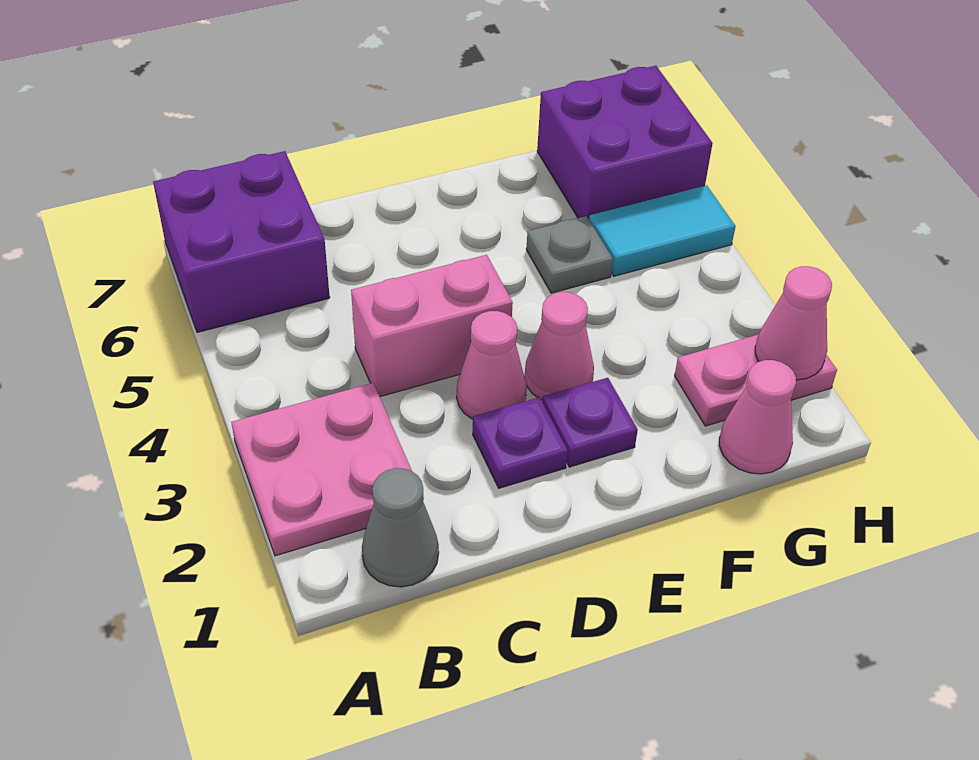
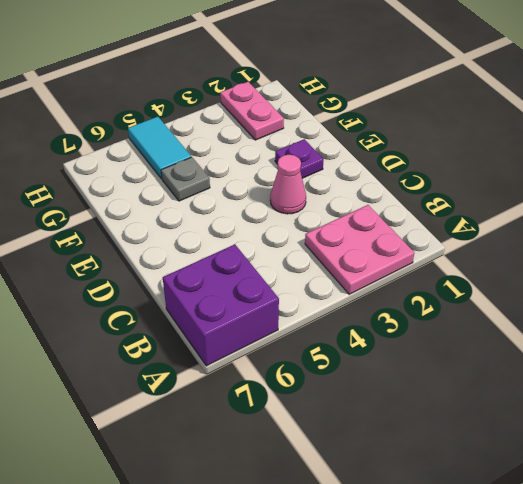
none -> grey cone B1 level 1
none -> pink brick C4:D4 level 1
none -> purple plate D2 level 1

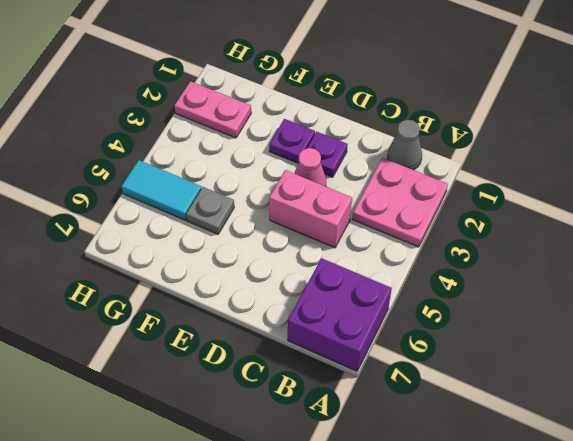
none -> pink cone E3 level 1
none -> pink cone G1 level 1
none -> purple brick G6:H7 level 1

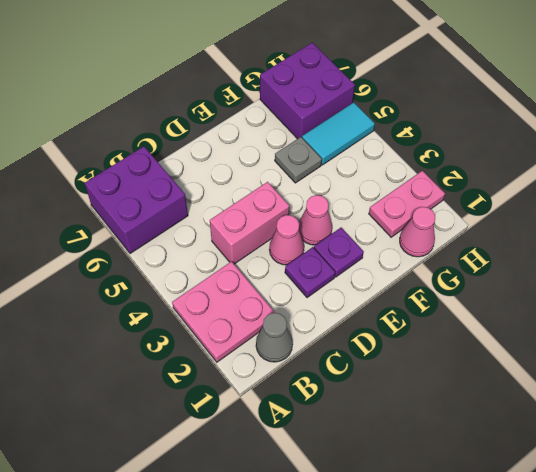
none -> pink cone H2 level 2

